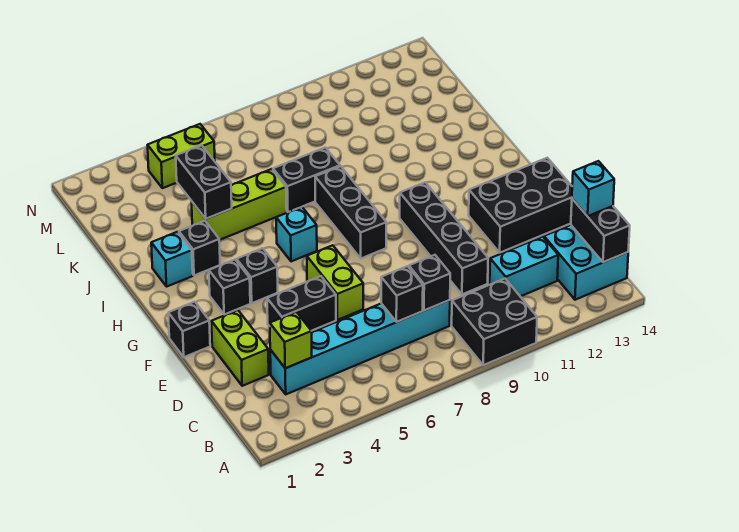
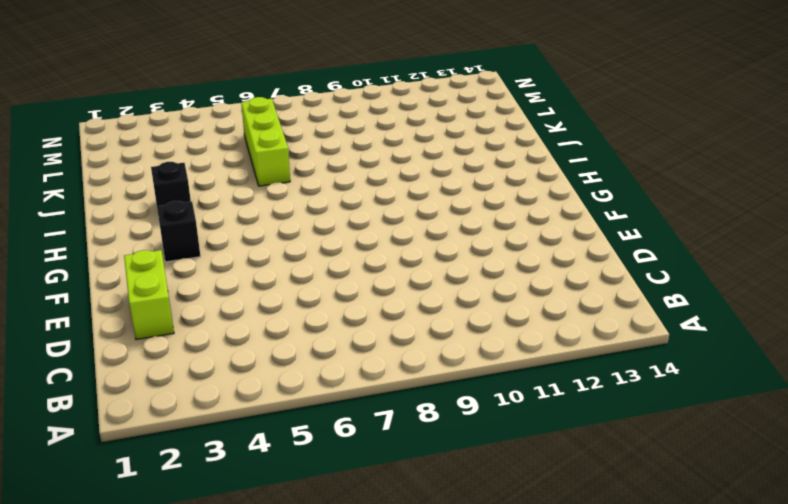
lime brick J6:L6 level 1 -> lime brick J4:J6 level 1
none -> black brick A9:B10 level 1
none -> cyan brick B13:C14 level 1
none -> cyan brick C3:C8 level 1

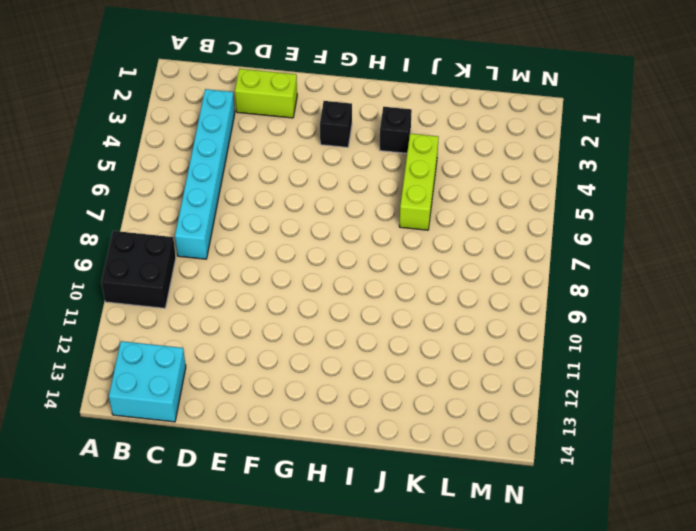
none -> cyan brick C11:C12 level 1
none -> black brick D10:G10 level 1
none -> black brick E4:E5 level 1

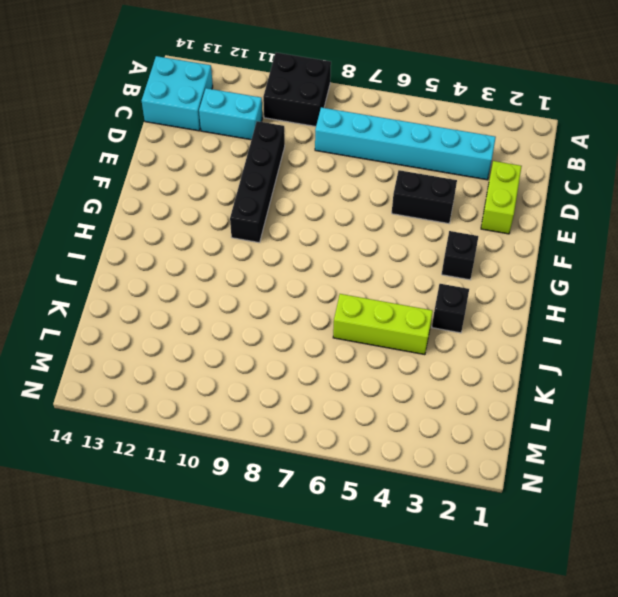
none -> lime brick E6:F6 level 1
none -> black brick E12:F14 level 1
none -> black brick F1 level 1

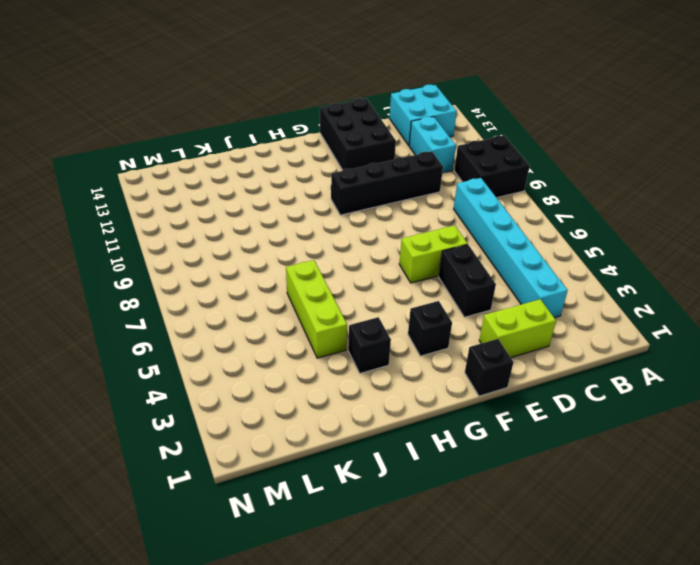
none -> black brick G4 level 1
none -> black brick G8:I8 level 1
none -> cyan brick H6 level 1

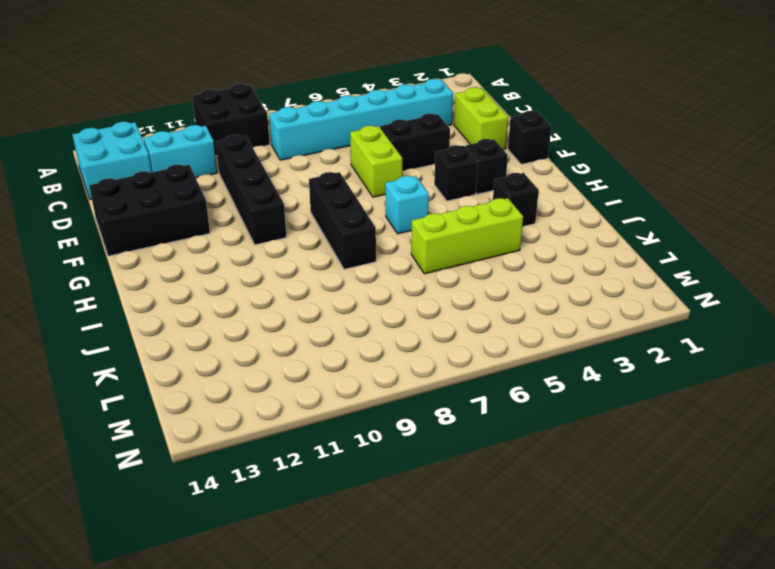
none -> cyan brick I2 level 1
none -> black brick J7:J8 level 1
none -> lime brick M4:M5 level 1

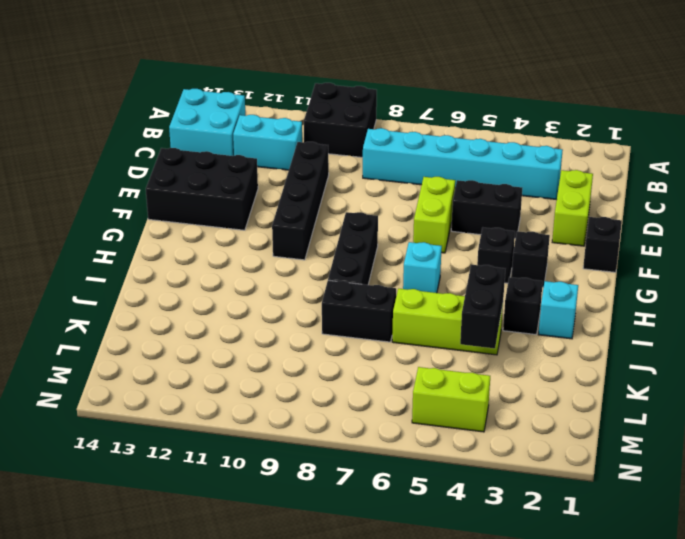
none -> black brick B14:C14 level 2
none -> lime brick C3 level 2
none -> black brick C7 level 2

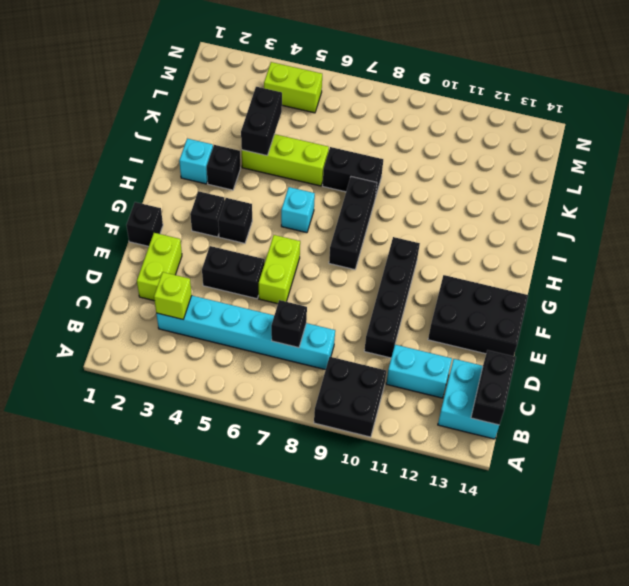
none -> black brick C8 level 2
none -> cyan brick C14 level 3

